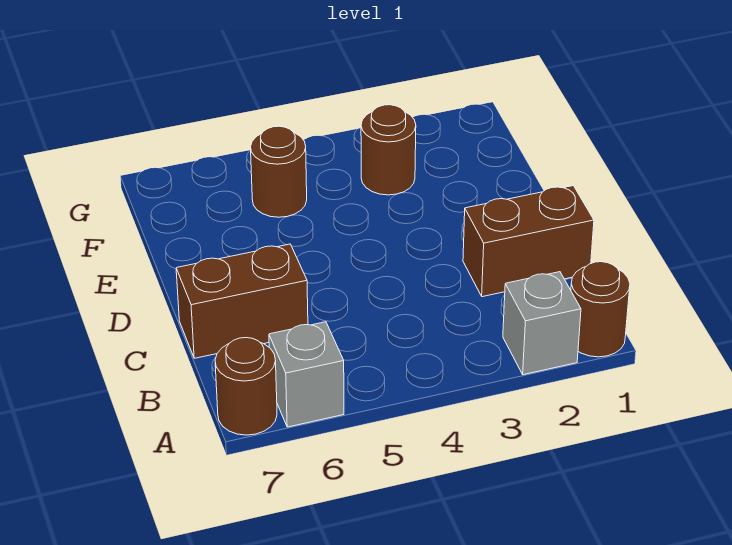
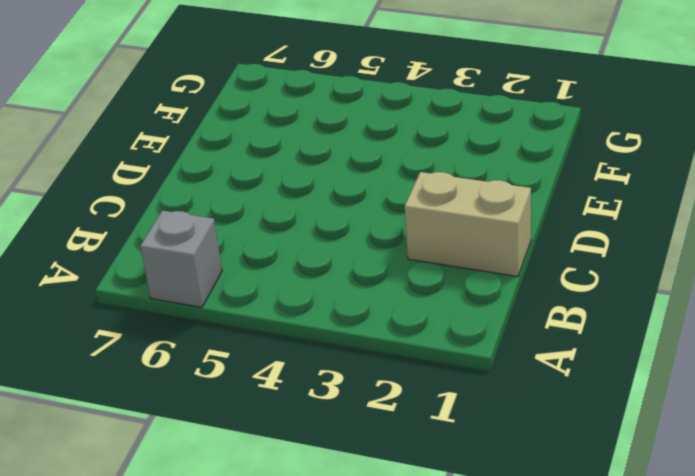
tan brick C1:C2 level 1 -> brown brick C1:C2 level 1
none -> brown round brick A1 level 1
none -> grey brick A2 level 1

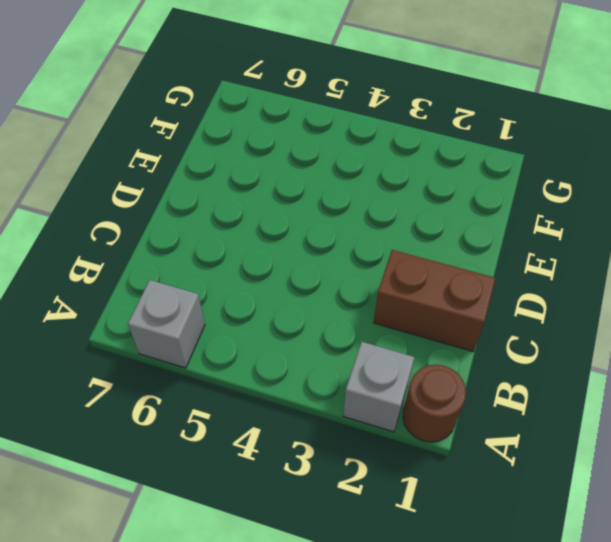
none -> brown round brick A7 level 1
none -> brown brick C6:C7 level 1

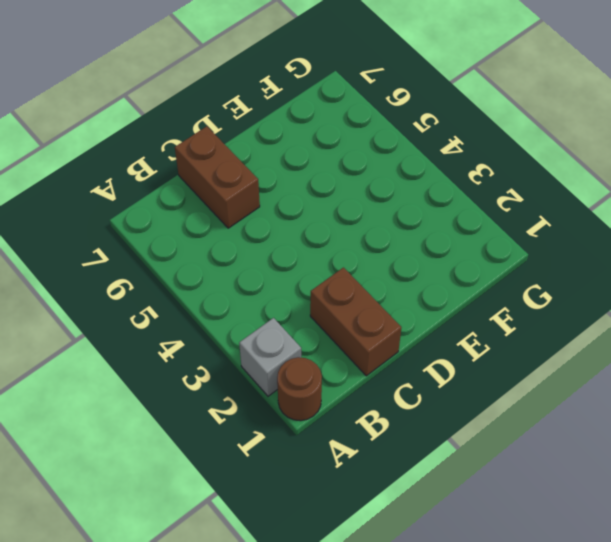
none -> grey brick A6 level 1
none -> brown round brick A7 level 1

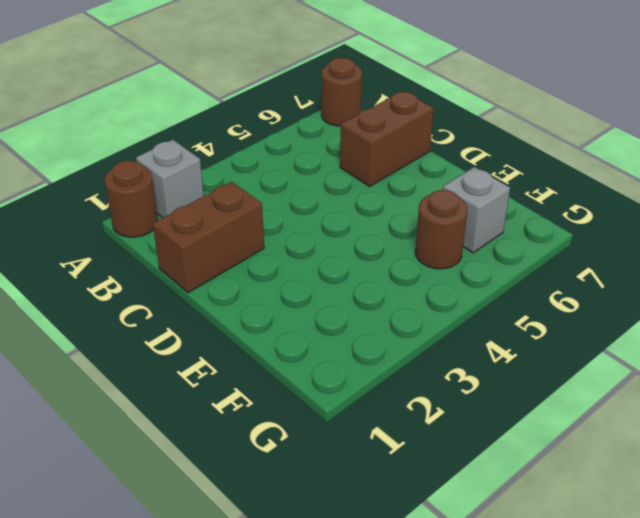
grey brick F6 level 1 -> grey brick A6 level 1
none -> brown round brick F3 level 1

